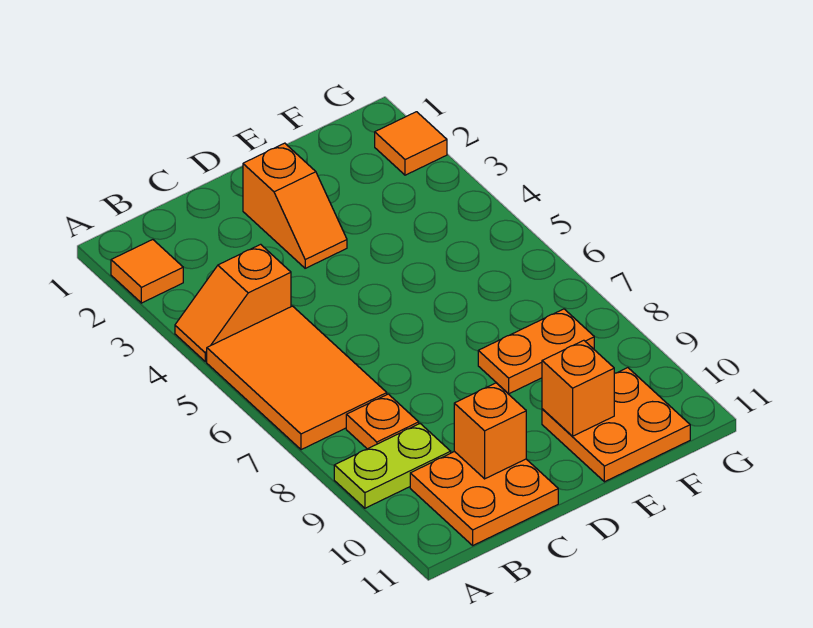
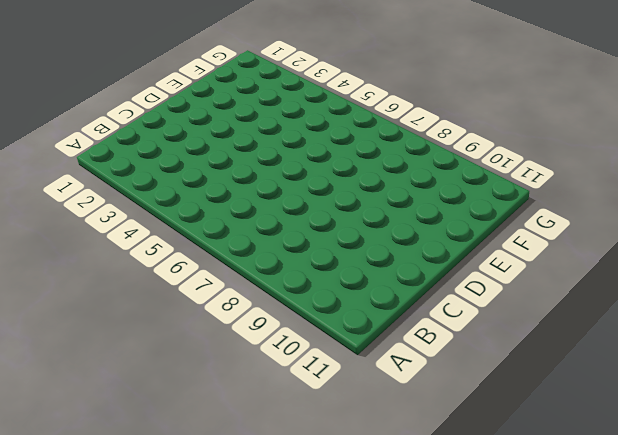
none -> orange tile A2 level 1
none -> orange slope A4:B4 level 1 top B
none -> orange tile A5:B7 level 1

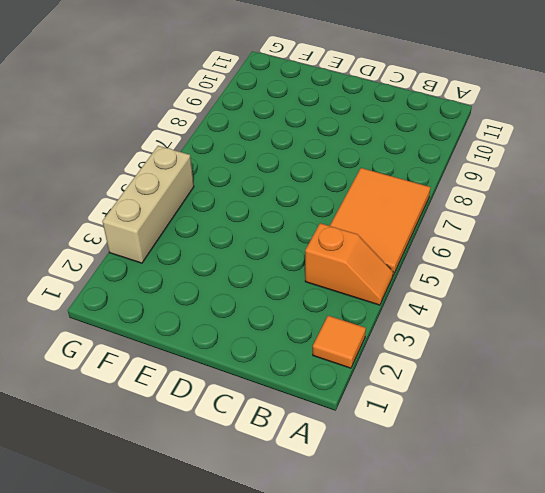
tan brick G3:G5 level 1 -> none
none -> lime plate A9:B9 level 1
none -> orange plate B8 level 1
none -> orange plate B10:C11 level 1

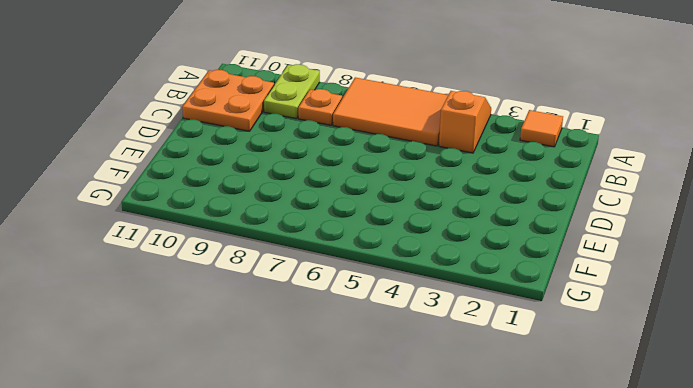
none -> orange slope D2:D3 level 1 top 2
none -> orange plate E8:F8 level 1
none -> orange plate E10:F11 level 1

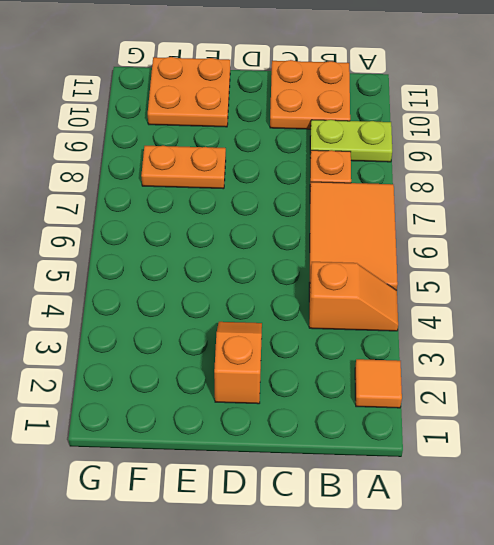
none -> orange tile G2 level 1
none -> orange brick C10 level 2
none -> orange brick E10 level 2

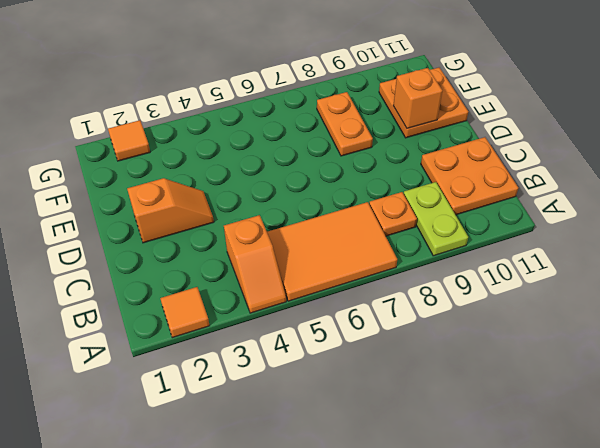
none -> orange brick C10 level 2

